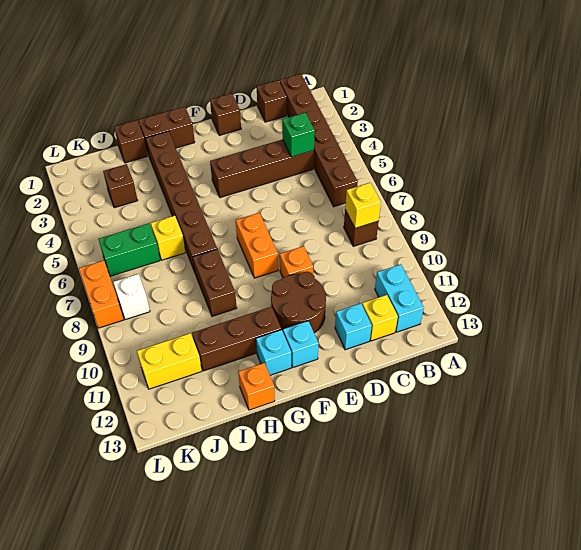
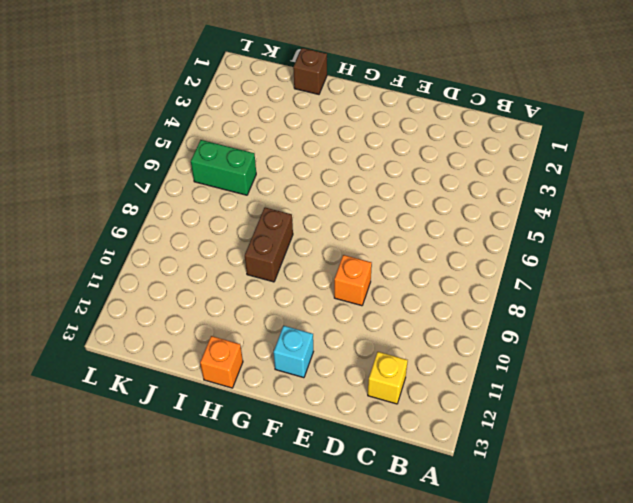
none -> brown brick B1:B6 level 1
none -> brown brick B8 level 1
none -> cyan brick B11:B12 level 1

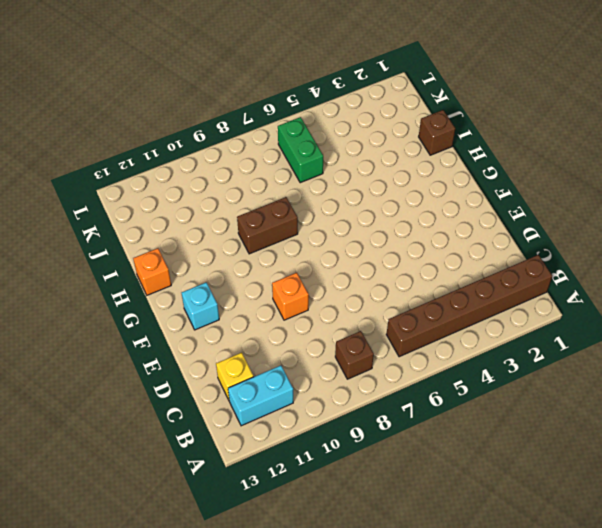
none -> brown brick C1 level 1
none -> brown brick C4:F4 level 1
none -> cyan brick D12 level 1

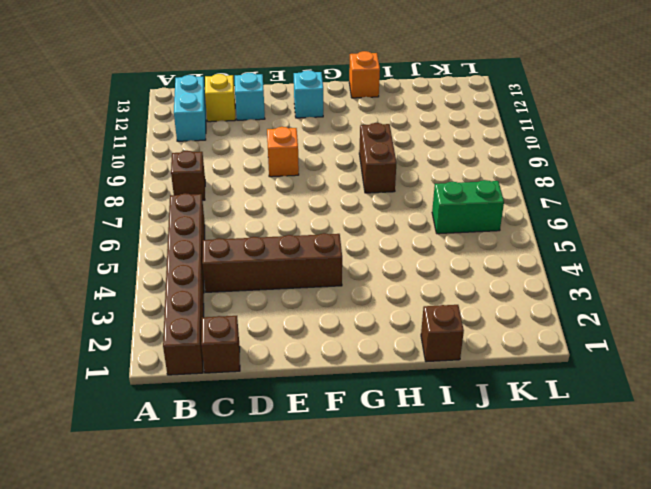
none -> brown brick E1 level 1
none -> brown round brick E10:F11 level 1
none -> orange brick F7:F8 level 1

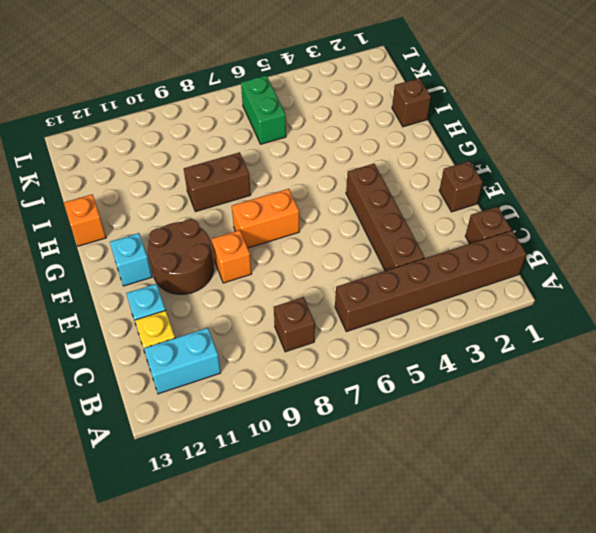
none -> brown brick G1:H1 level 1
none -> brown brick G11:I11 level 1
none -> cyan brick G12 level 1

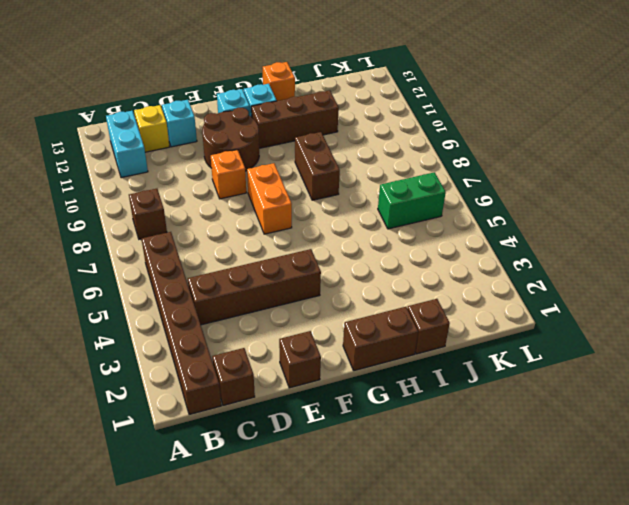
none -> brown brick H2:H7 level 1
none -> yellow brick I6 level 1
none -> brown brick J3 level 1

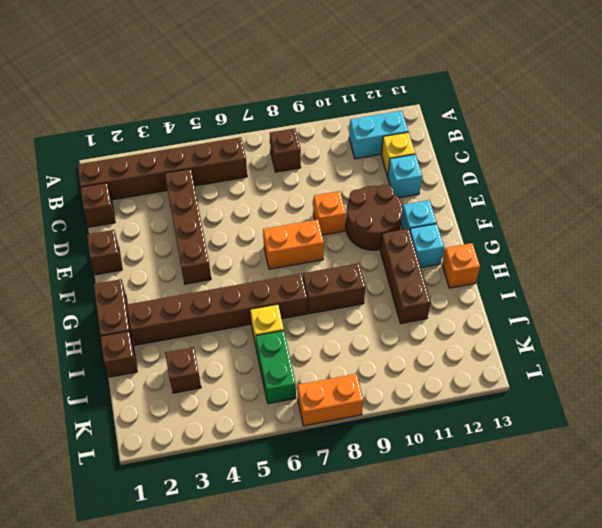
none -> yellow brick J11:K11 level 1
none -> white brick K8 level 1
none -> yellow brick B8 level 2

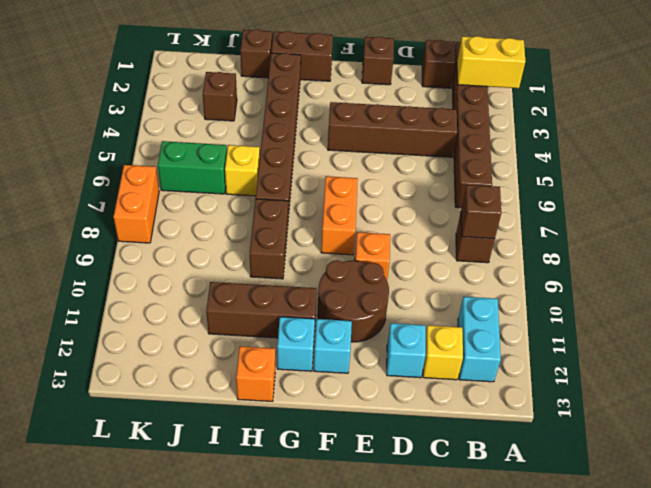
yellow brick A2:B2 level 2 -> yellow brick J11:K11 level 1
brown brick B8 level 2 -> yellow brick B8 level 2
none -> white brick K8 level 1
none -> green brick C4 level 2

